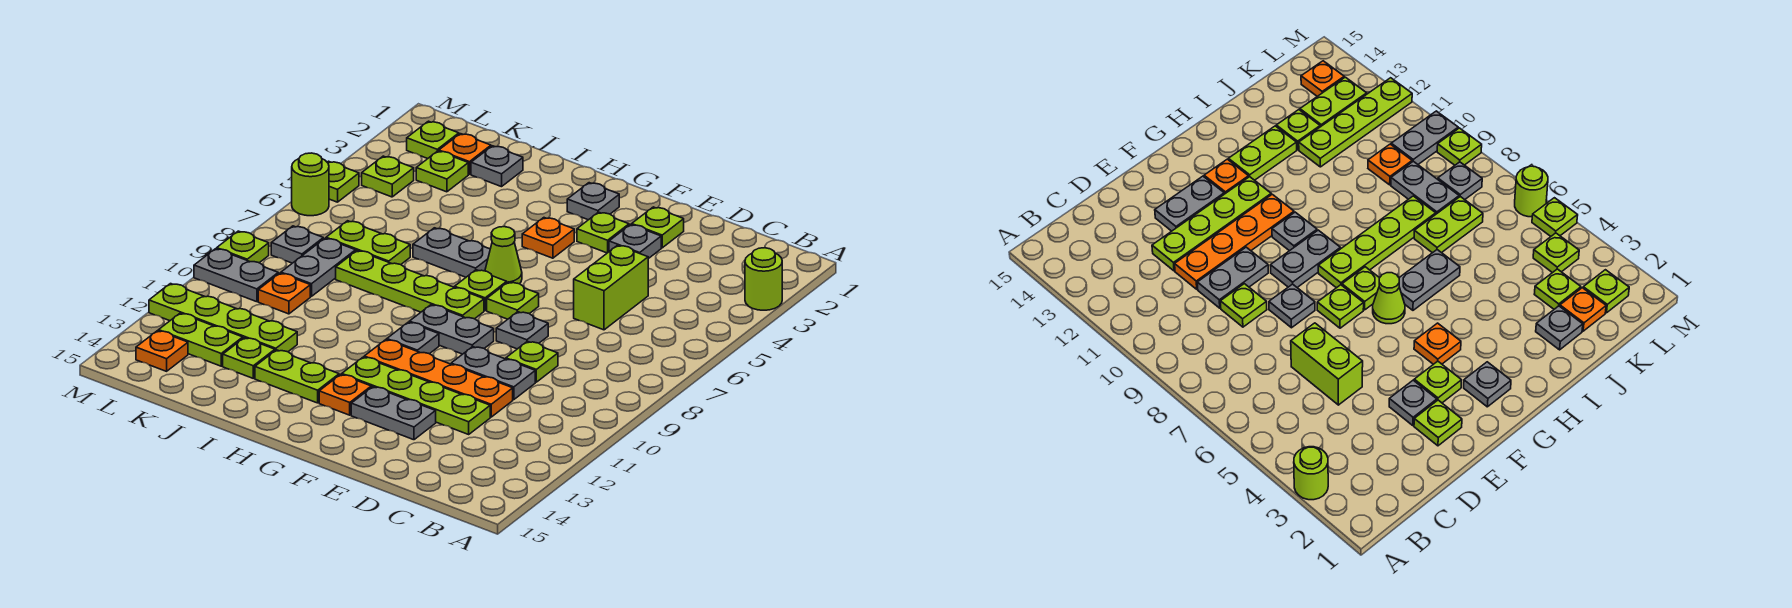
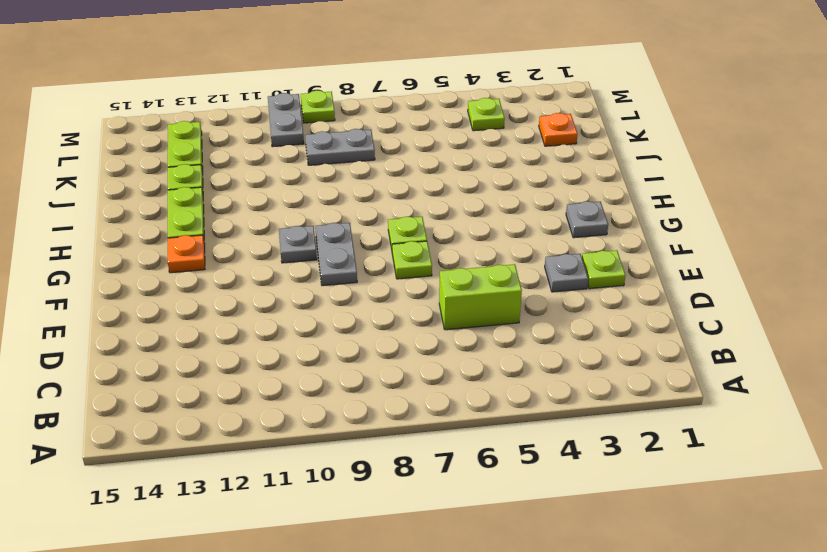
none -> lime round brick A3 level 1
none -> lime plate D9 level 1
none -> grey plate D10:E10 level 1
none -> orange plate D11:G11 level 1

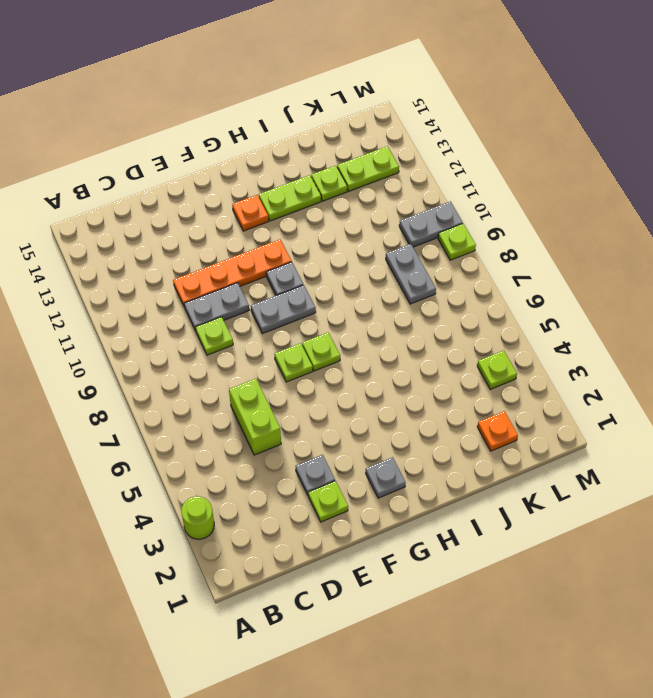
none -> lime plate D12:G12 level 1
none -> grey plate E8 level 1
none -> grey plate E13:F13 level 1
none -> lime plate F3 level 1

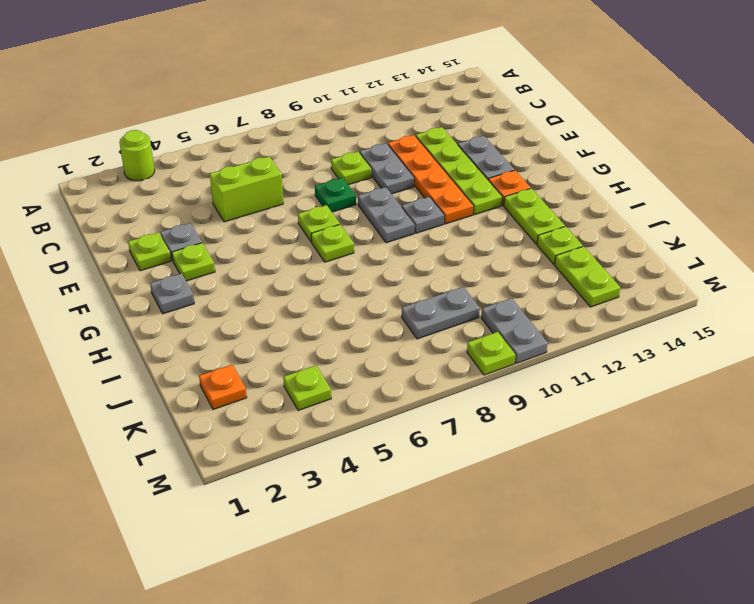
green plate E8 level 1 -> grey plate E8 level 1
none -> orange plate G4 level 1
none -> lime cone G6 level 1
none -> lime plate G8:J8 level 1
none -> grey plate H6:I6 level 1

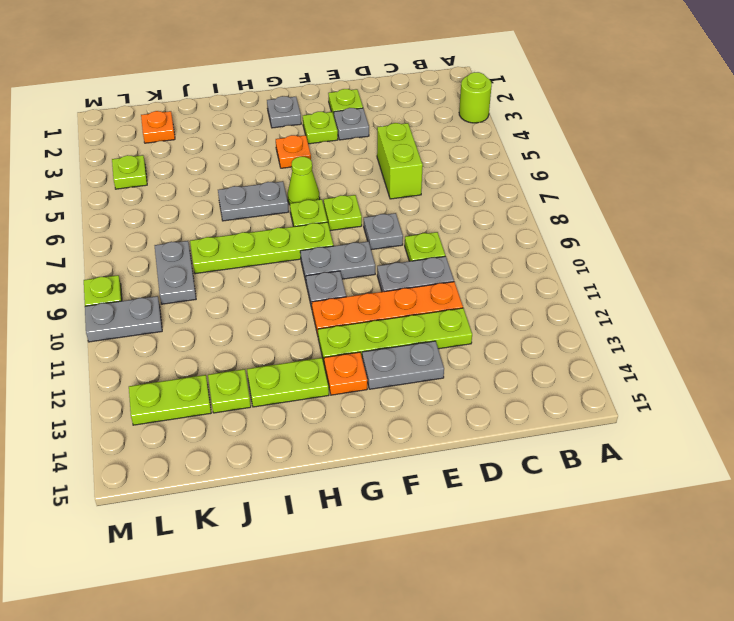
none -> grey plate J2 level 1
none -> lime plate J7:K7 level 1
none -> lime plate J12:M12 level 1
none -> lime plate K3 level 1

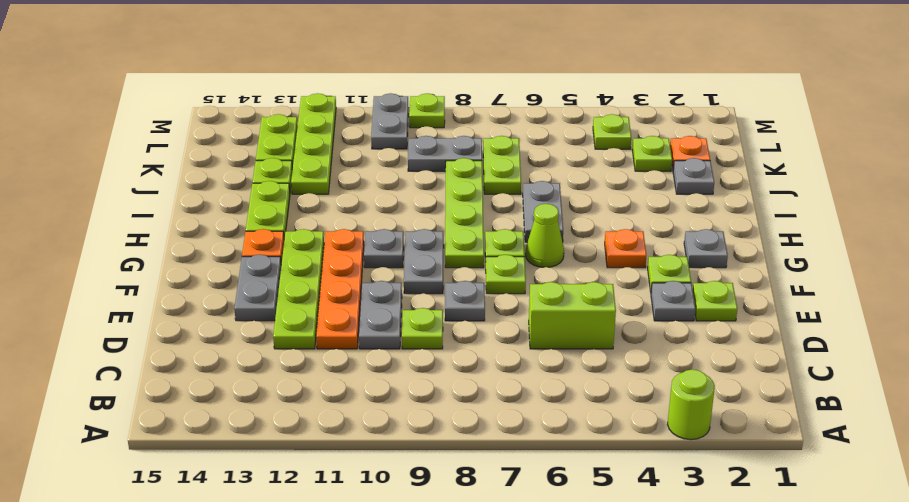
none -> orange plate K10 level 1
none -> lime plate L2 level 1
none -> grey plate L8 level 1
none -> orange plate L14 level 1

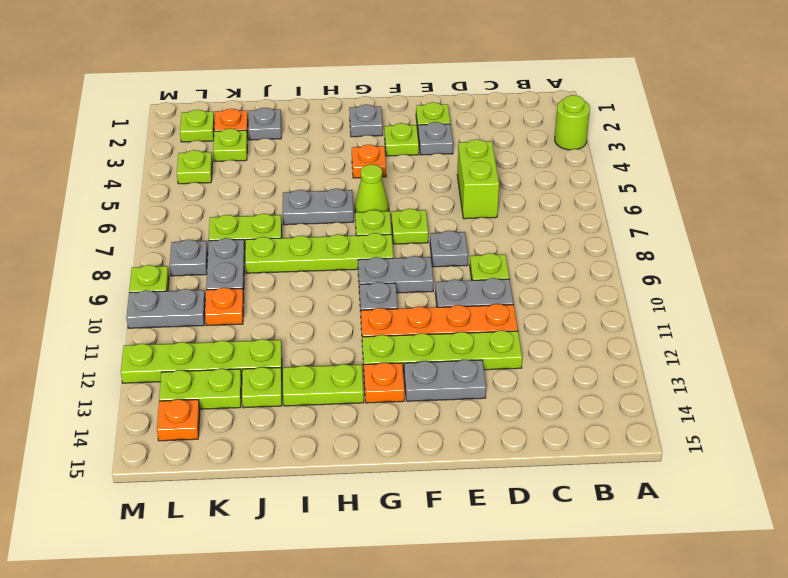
none -> lime plate M5 level 1
none -> lime round brick M6 level 1

